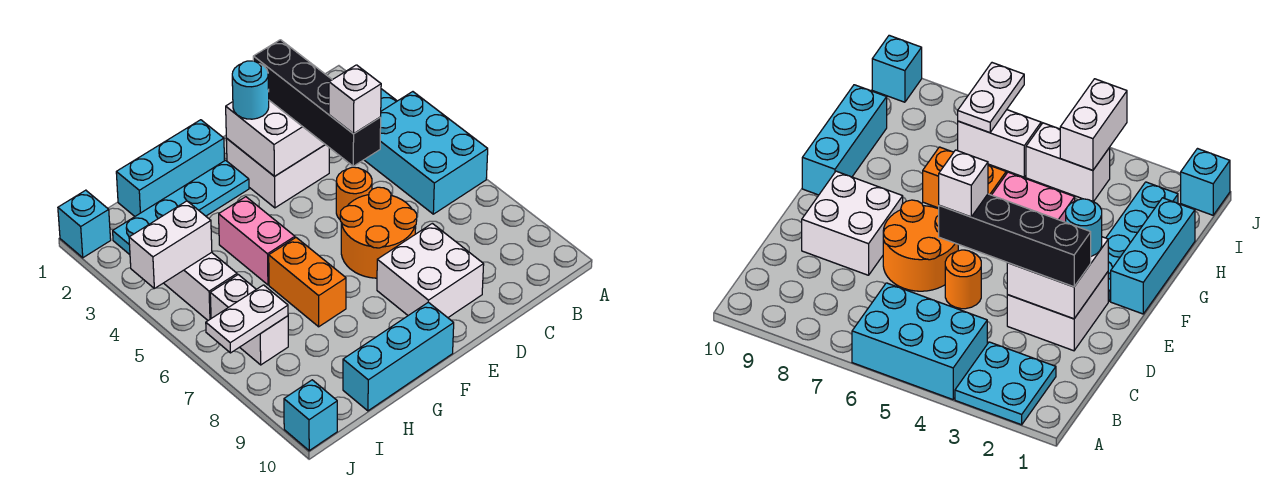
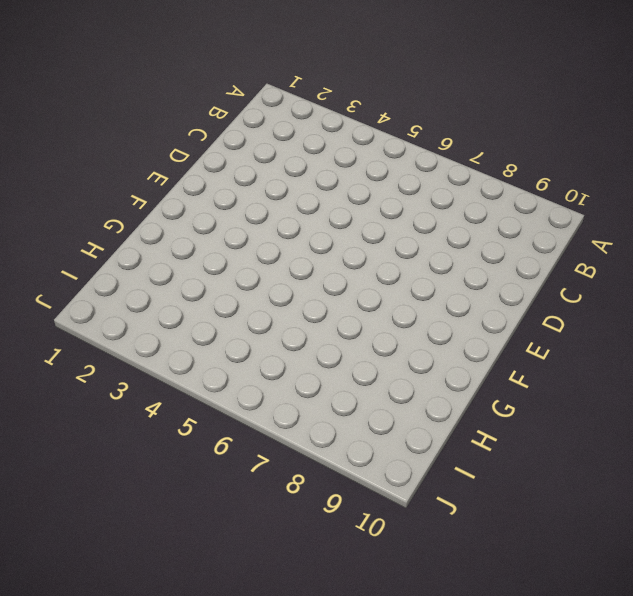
none -> cyan plate A2:B3 level 1
none -> cyan brick A4:B6 level 1
none -> white brick D2:E3 level 1

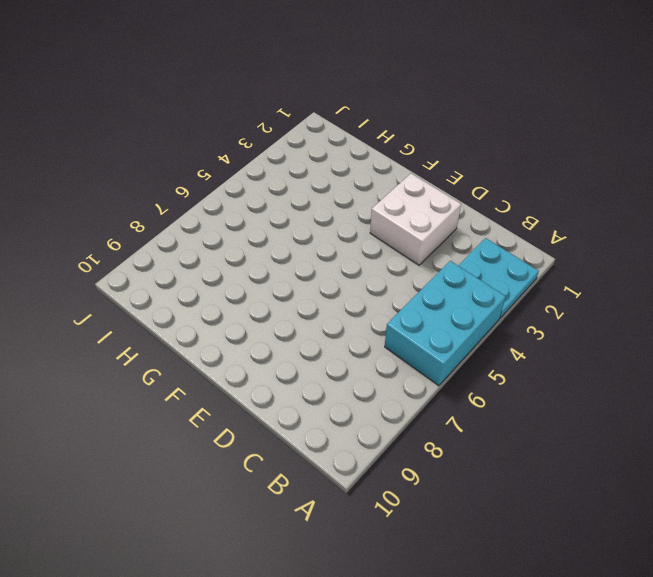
none -> orange round brick D5 level 1
none -> orange round brick D6:E7 level 1
none -> white brick D8:E9 level 1

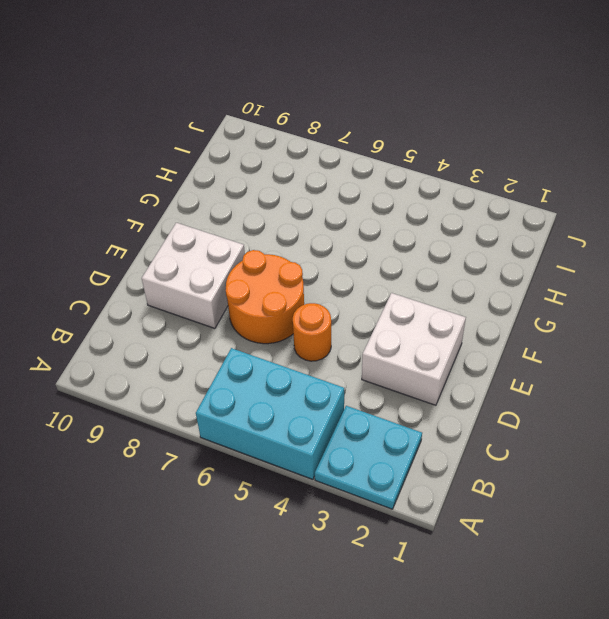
none -> cyan brick F1:H1 level 1
none -> cyan plate F2:I2 level 1
none -> cyan brick F10:H10 level 1

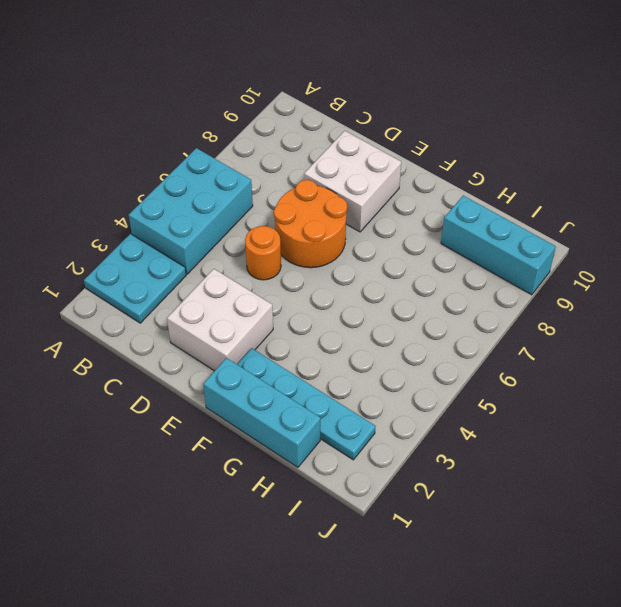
cyan brick H9:J9 level 1 -> cyan brick F10:H10 level 1
none -> pink brick G4:G5 level 1
none -> orange brick G6:G7 level 1
none -> white brick I4:I5 level 1

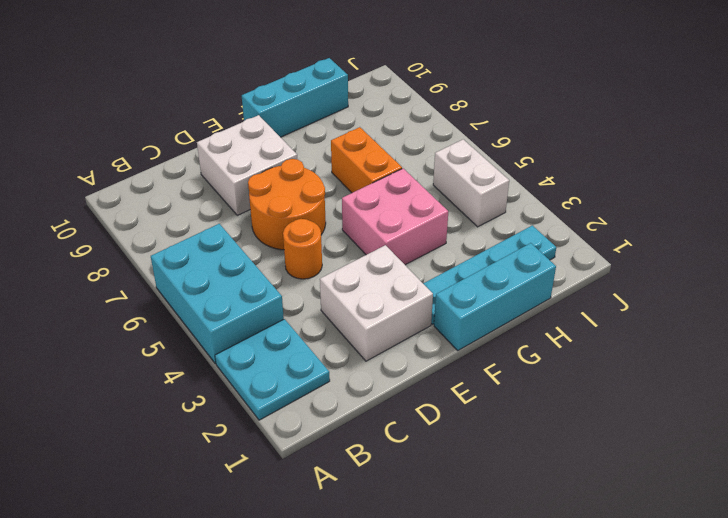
pink brick F4:G5 level 1 -> pink brick G4:G5 level 1
none -> white brick I6:I7 level 1
none -> cyan brick J1 level 1
none -> cyan brick J10 level 1

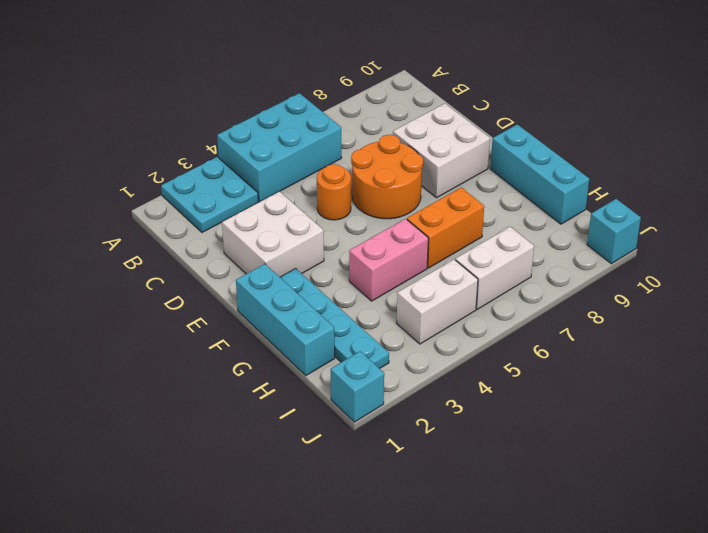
none -> white brick D2:E3 level 2
none -> white brick I4:J4 level 2
none -> white plate I7:J7 level 2

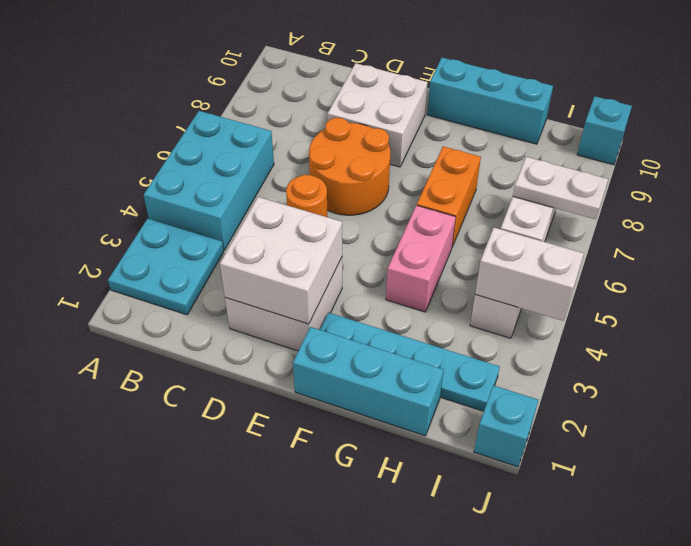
none -> black brick D2:D5 level 3
none -> cyan round brick E2 level 3
none -> white brick D5 level 4

